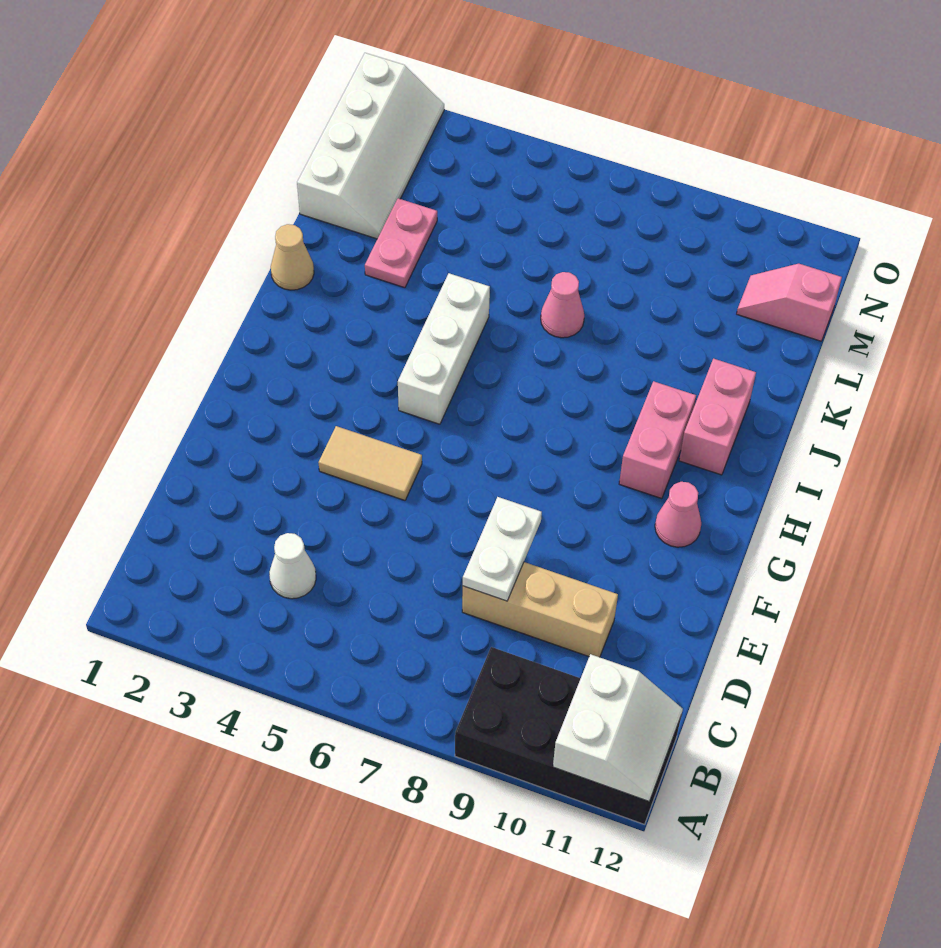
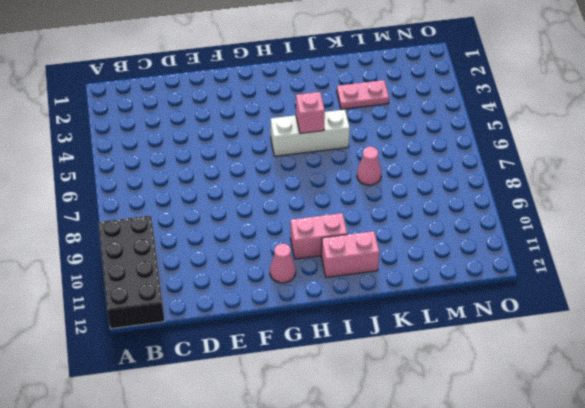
pink brick I5 level 2 -> none
none -> white cone C4 level 1
none -> tan brick D8:D10 level 1
none -> tan tile F4:F5 level 1

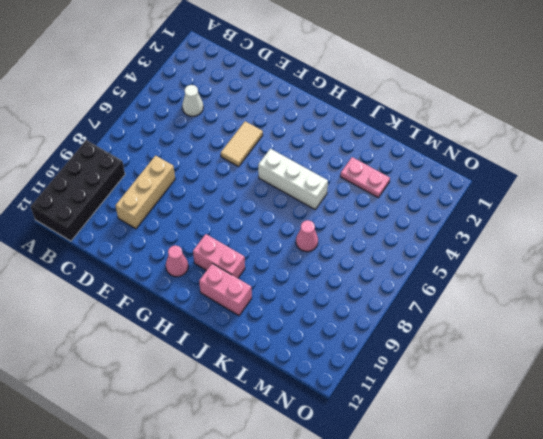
none -> tan cone J1 level 1
none -> white slope L1:O2 level 1 top 1
none -> pink slope M11:M12 level 1 top 12

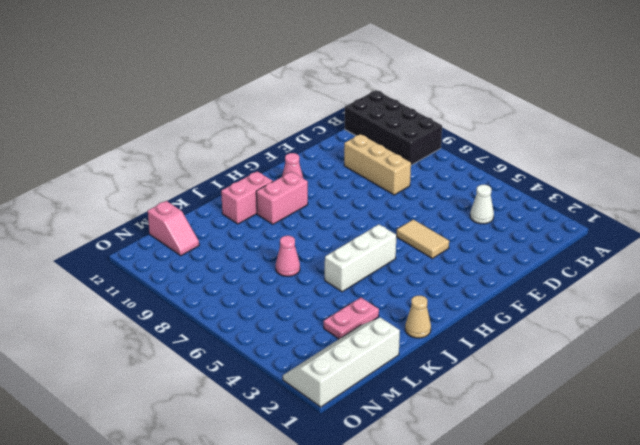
none -> white slope A11:B12 level 2 top 11
none -> white plate D8:E8 level 2

